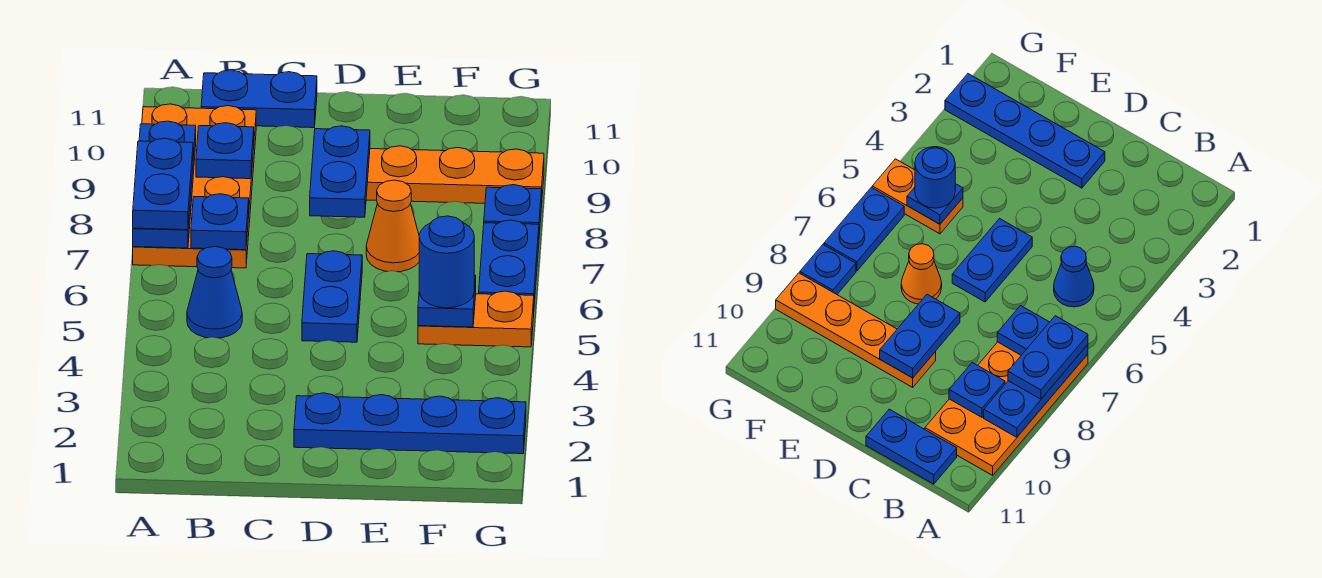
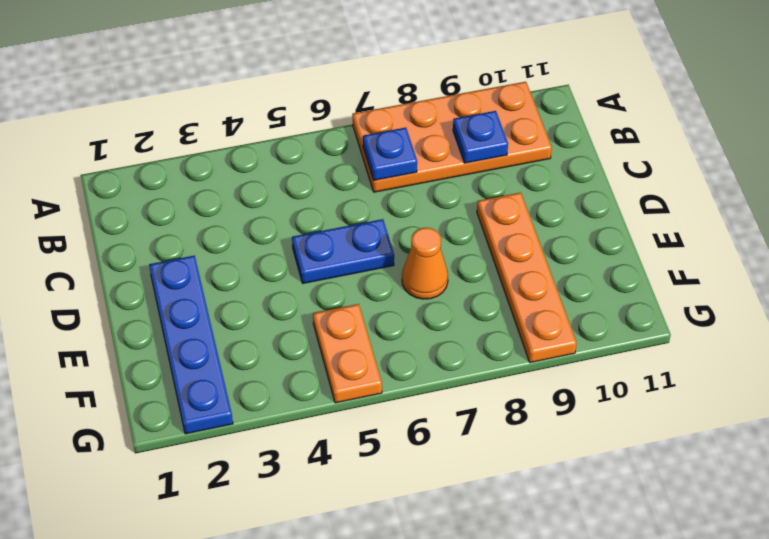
none -> blue cone B5 level 1
none -> blue plate B11:C11 level 1
none -> blue plate G6:G7 level 1

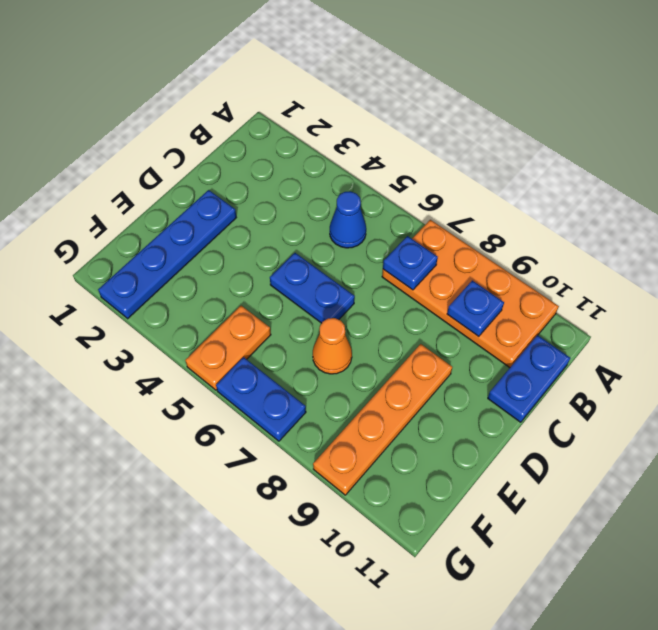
none -> blue plate G8 level 1
none -> blue plate A7:A9 level 2
none -> blue plate D8:D9 level 2

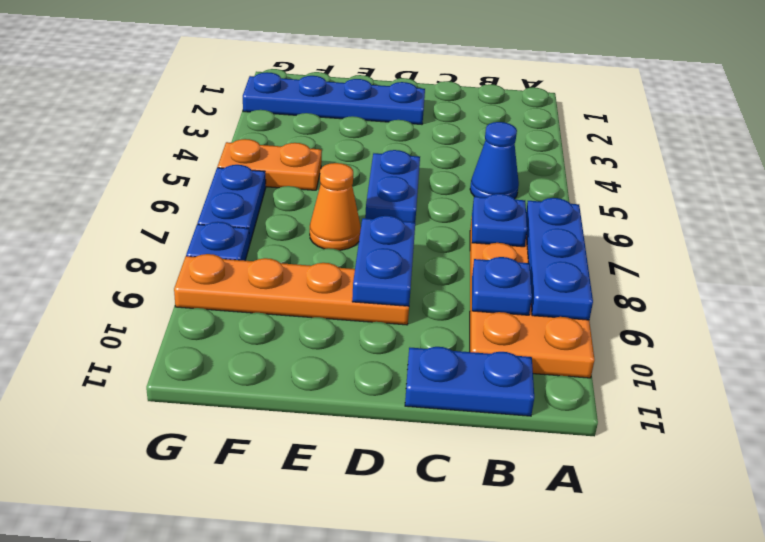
none -> blue plate F5 level 2
none -> blue plate A7:A8 level 3
none -> blue round brick F5 level 3

